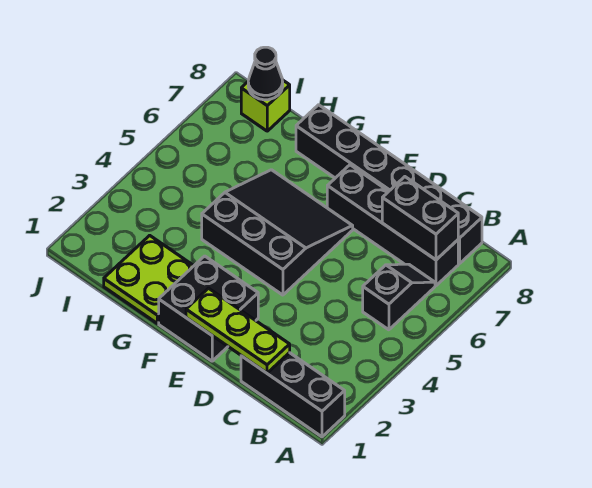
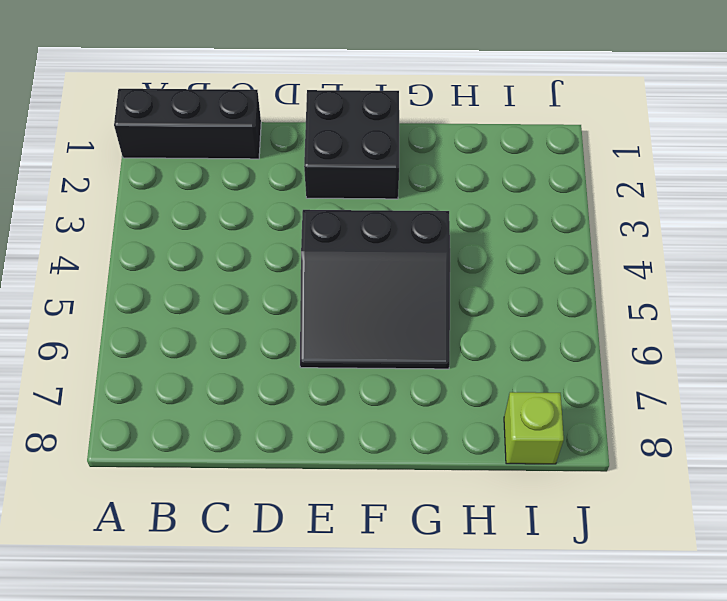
none -> black slope B5:B6 level 1 top 5
none -> black brick B7:E7 level 1

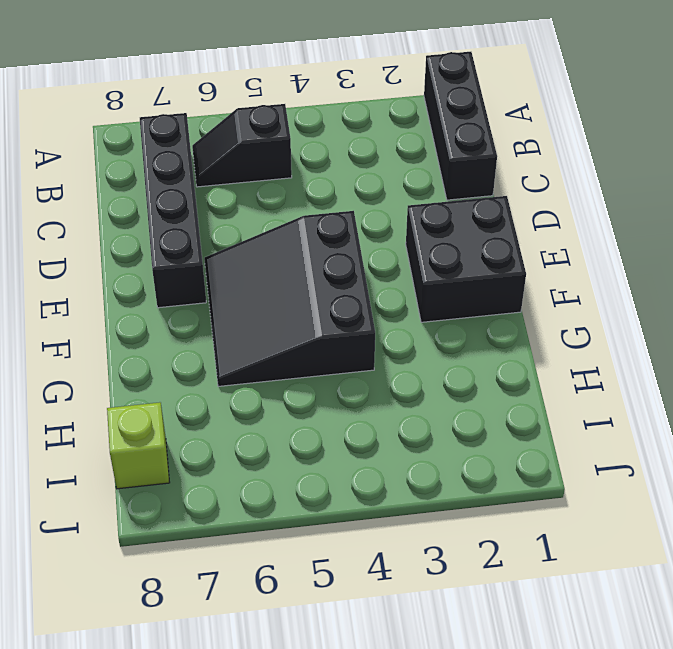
none -> black brick B8:G8 level 1
none -> lime plate G1:H2 level 1

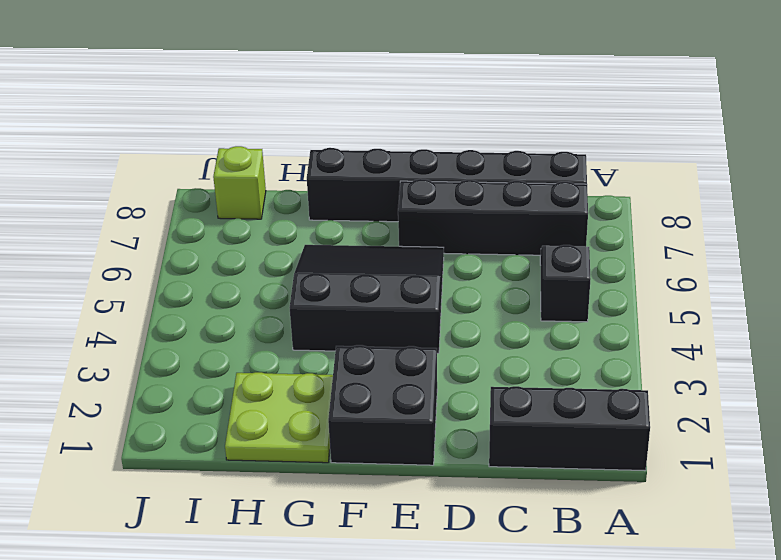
none -> black brick B7:C7 level 2
none -> lime plate C1:E1 level 2

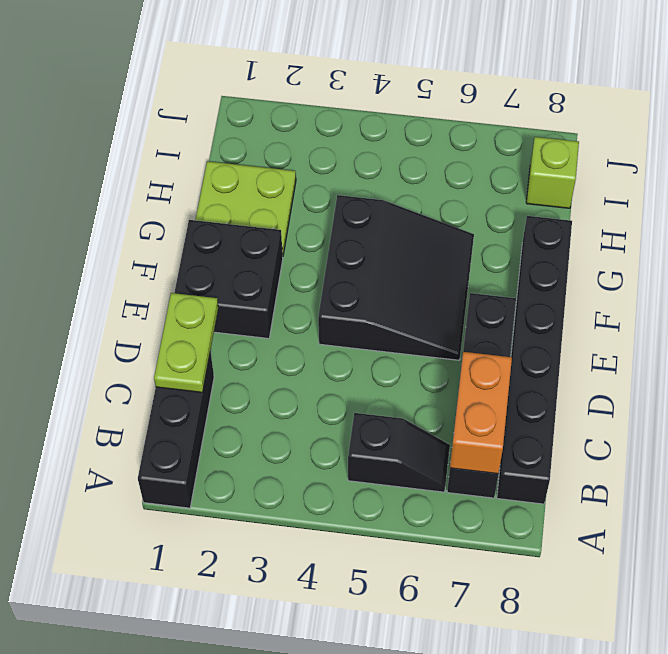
orange brick B7:C7 level 2 -> black brick B7:C7 level 2
lime plate C1:D1 level 2 -> lime plate C1:E1 level 2
none -> black cone I8 level 2

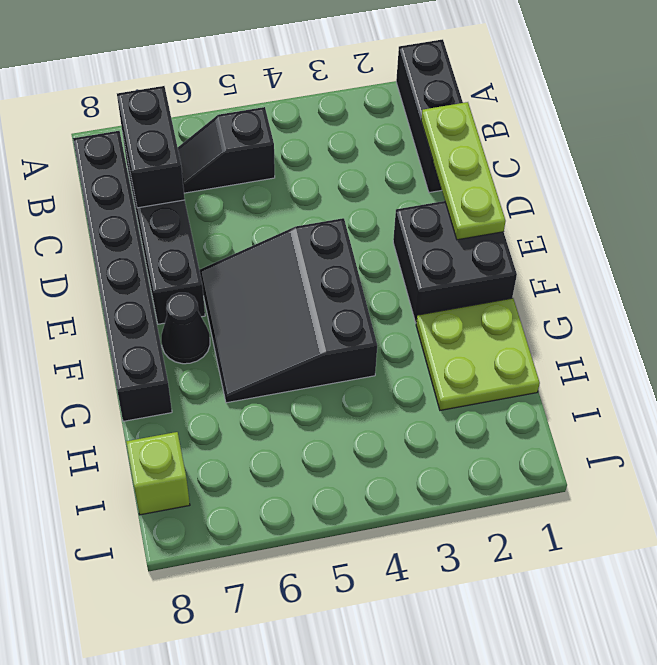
black cone F7 level 1 -> black cone I8 level 2

